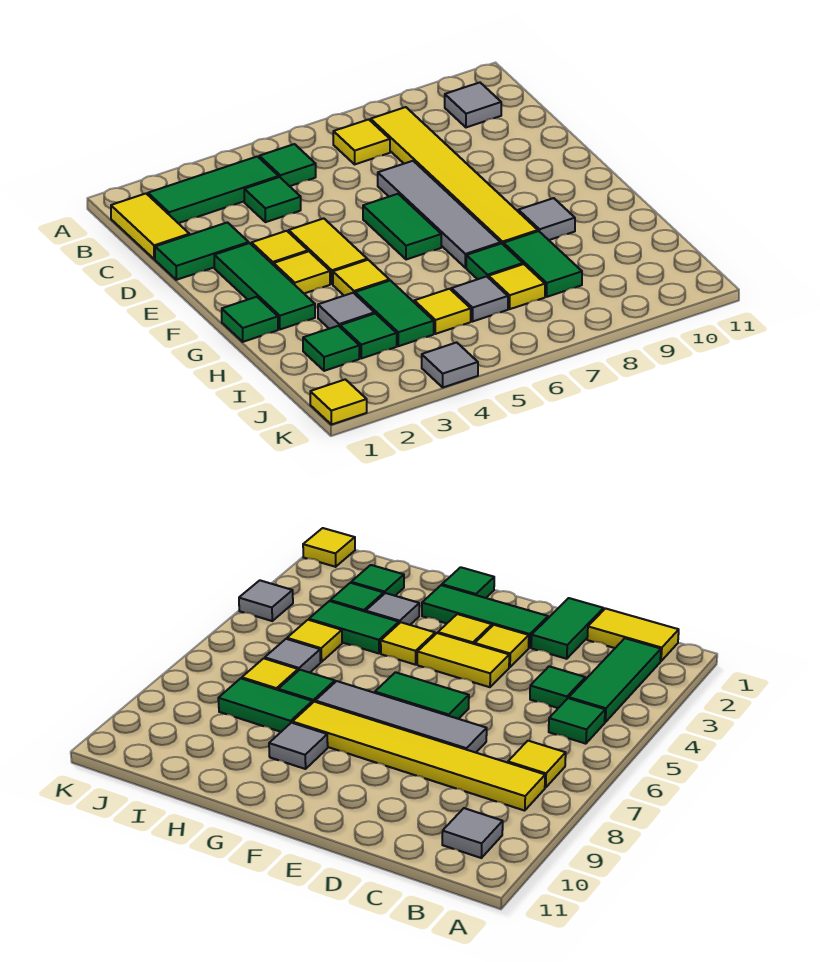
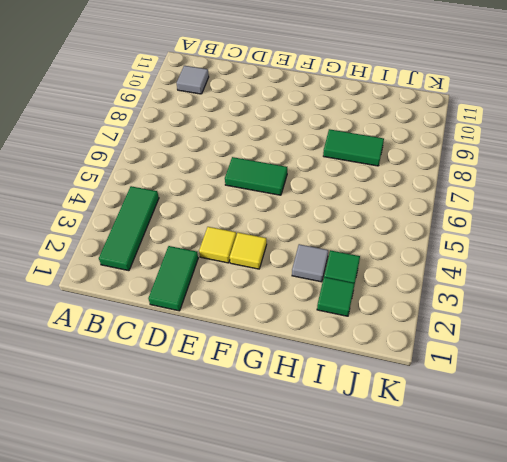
none -> yellow tile B1:C1 level 1
none -> green tile B5 level 1
none -> yellow tile B7 level 1

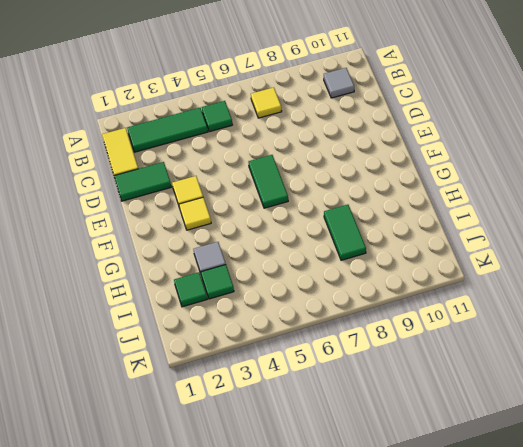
none -> yellow tile B8:G8 level 1
none -> green tile C4 level 1
none -> grey tile D7:G7 level 1

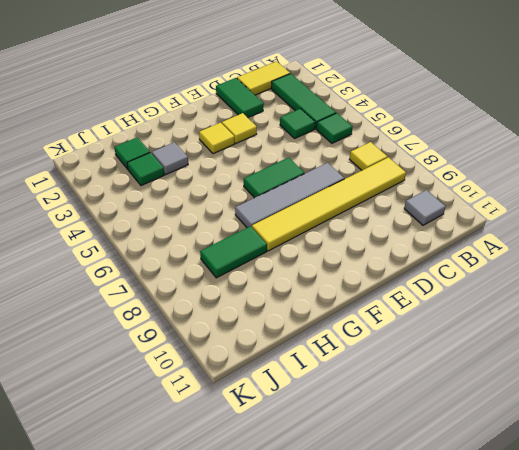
none -> green tile E2:G2 level 1
none -> yellow tile E4:F4 level 1
none -> green tile G1 level 1

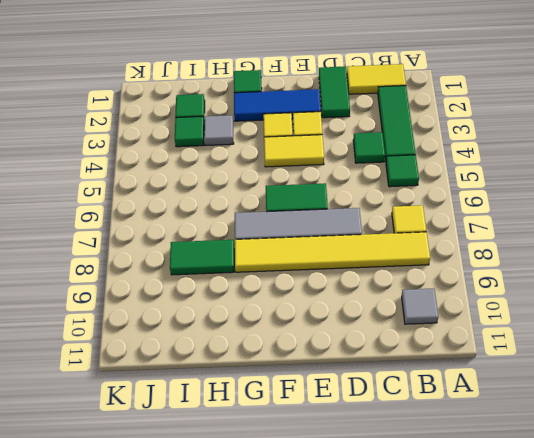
blue tile E2:G2 level 1 -> green tile E2:G2 level 1
none -> yellow tile G4 level 1
none -> grey tile G9 level 1
none -> green tile H4:I4 level 1

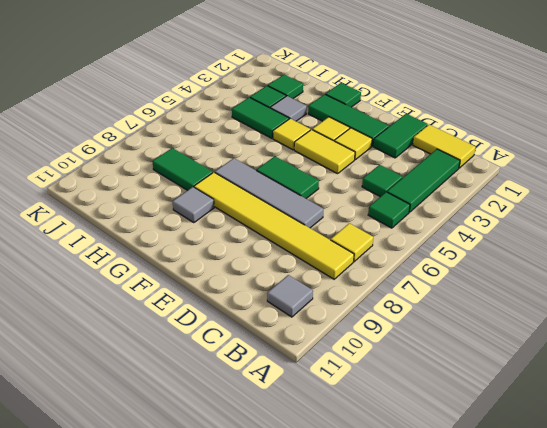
none -> green tile H7 level 1
none -> yellow tile I5 level 1
none -> grey tile I6 level 1

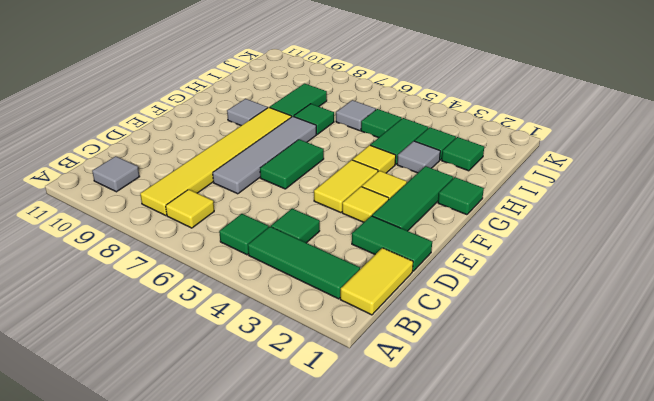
green tile I5 level 1 -> yellow tile I5 level 1
none -> yellow tile I7 level 1
none -> yellow tile K1 level 1
none -> grey tile K4 level 1

